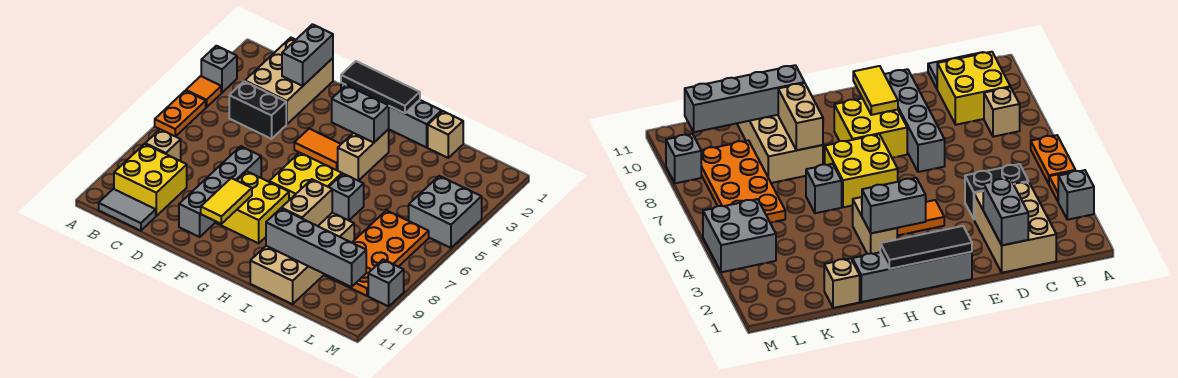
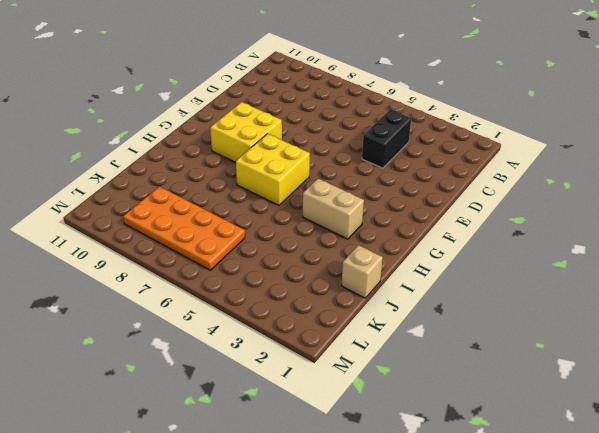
none -> grey brick A3 level 1
none -> orange tile A4 level 1
none -> orange plate A5:A6 level 1

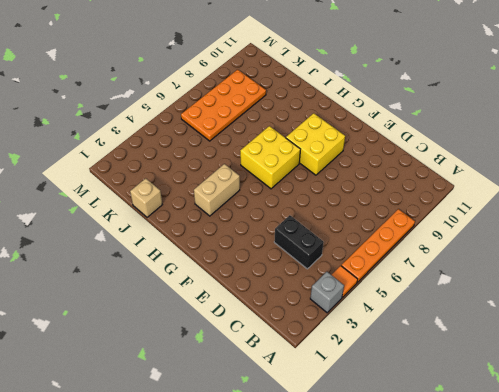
orange plate A5:A8 level 1 -> orange plate A5:A6 level 1
none -> tan brick B8 level 1
none -> yellow brick B9:C10 level 1
none -> grey tile B11:C11 level 1

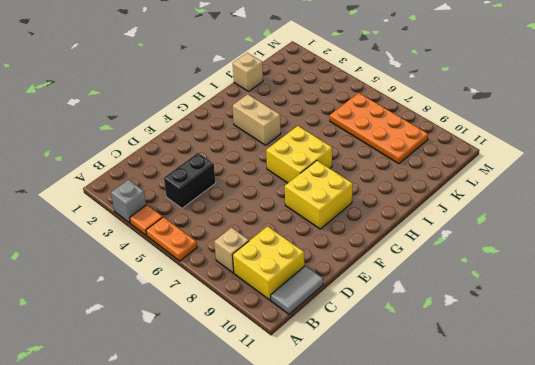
none -> tan brick C1:D3 level 1
none -> grey brick E7:E10 level 1
none -> grey brick F1:I1 level 1

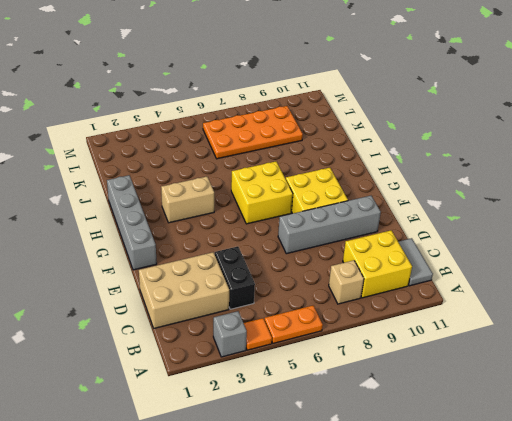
none -> orange tile F4:G4 level 1
none -> grey brick I6 level 1
none -> tan brick I8:J11 level 1

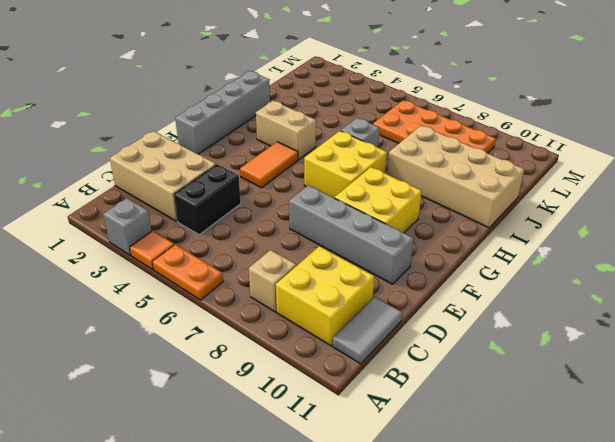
none -> tan brick J1 level 1
none -> grey brick L4:M5 level 1
none -> grey brick M9 level 1

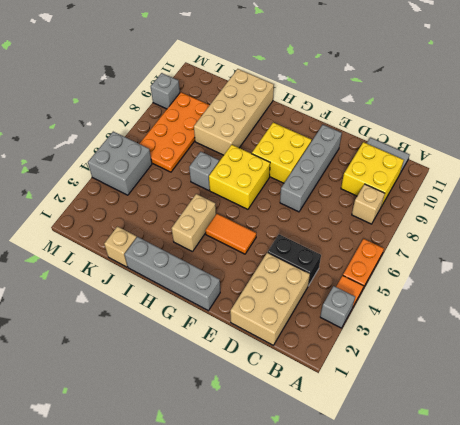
none -> grey brick D1:D2 level 2
none -> black tile F1:H1 level 2
none -> yellow tile F9:F10 level 2

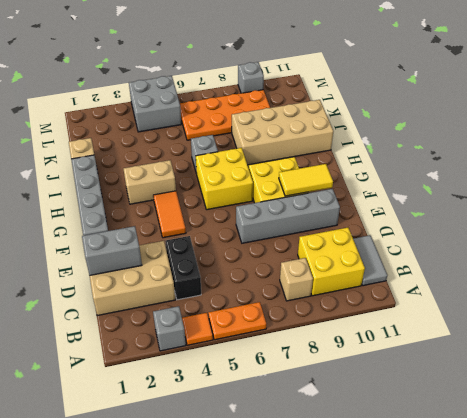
none -> black tile F1:H1 level 2
none -> grey brick G3:H3 level 2
none -> tan brick I8:I9 level 2

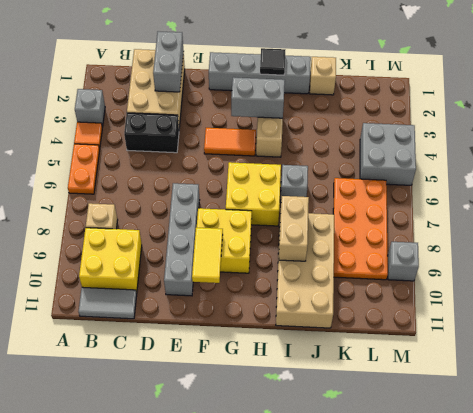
black tile H1 level 2 -> black tile F1:H1 level 2
none -> grey brick I10:L10 level 2

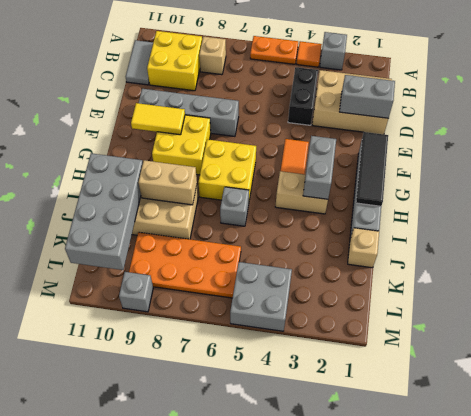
grey brick I10:L11 level 2 -> grey brick I10:L10 level 2

